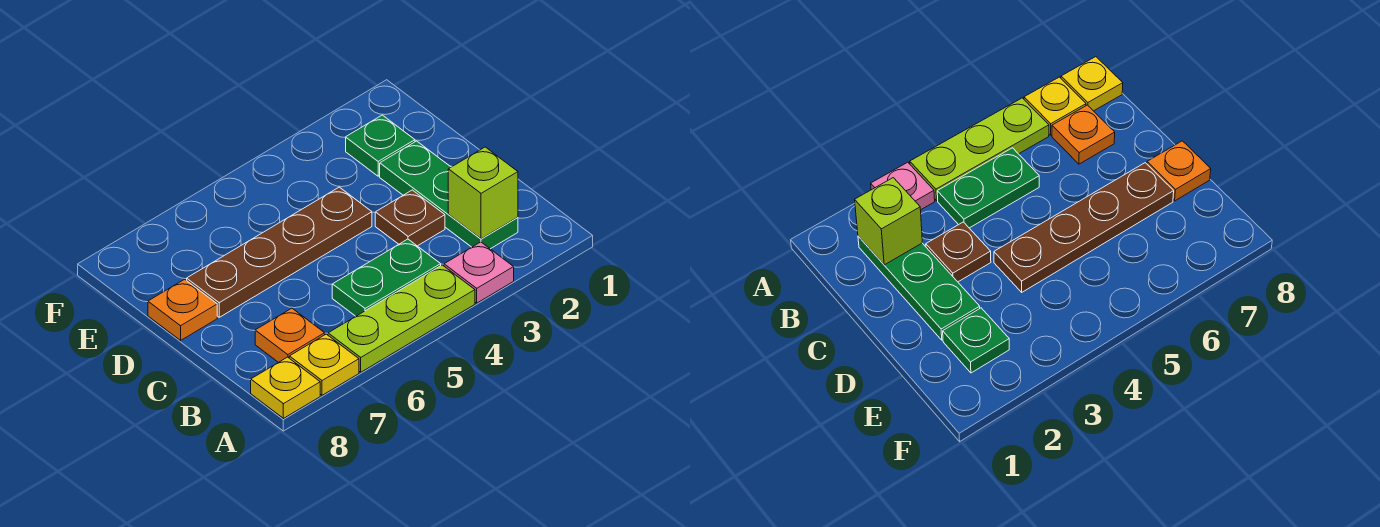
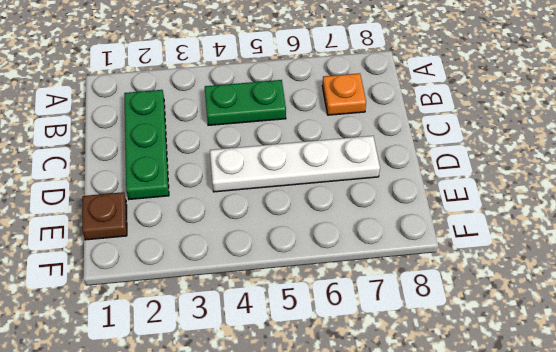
white plate D4:D7 level 1 -> brown plate D4:D7 level 1
brown plate E1 level 1 -> brown plate C3 level 1
none -> pink plate A3 level 1
none -> lime plate A4:A6 level 1
none -> yellow plate A7 level 1

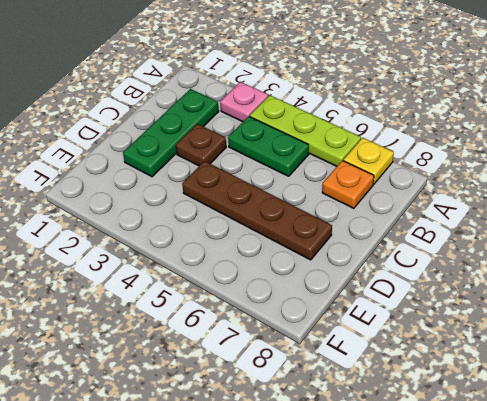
none -> yellow plate A8 level 1
none -> orange plate D8 level 1
none -> green plate E2 level 1

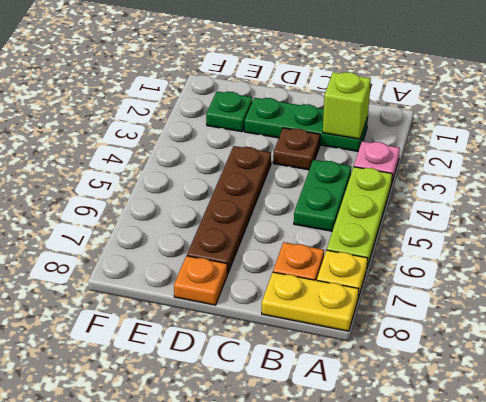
yellow plate A8:B8 level 1 -> yellow plate A8 level 1

